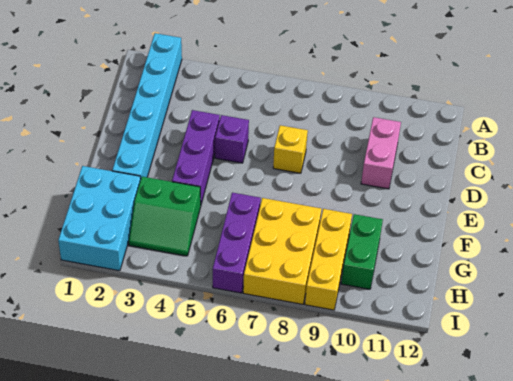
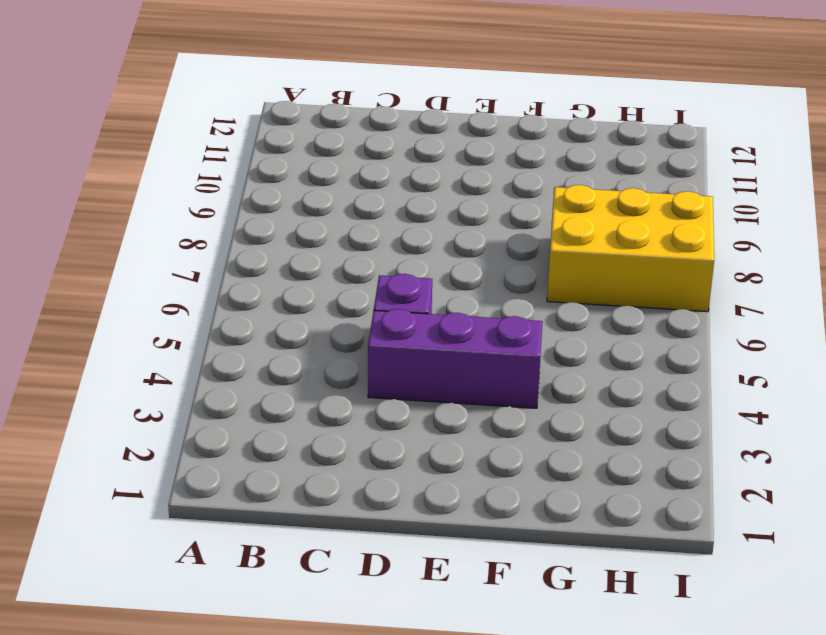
none -> cyan brick A2:F2 level 1
none -> pink brick C10:D10 level 1

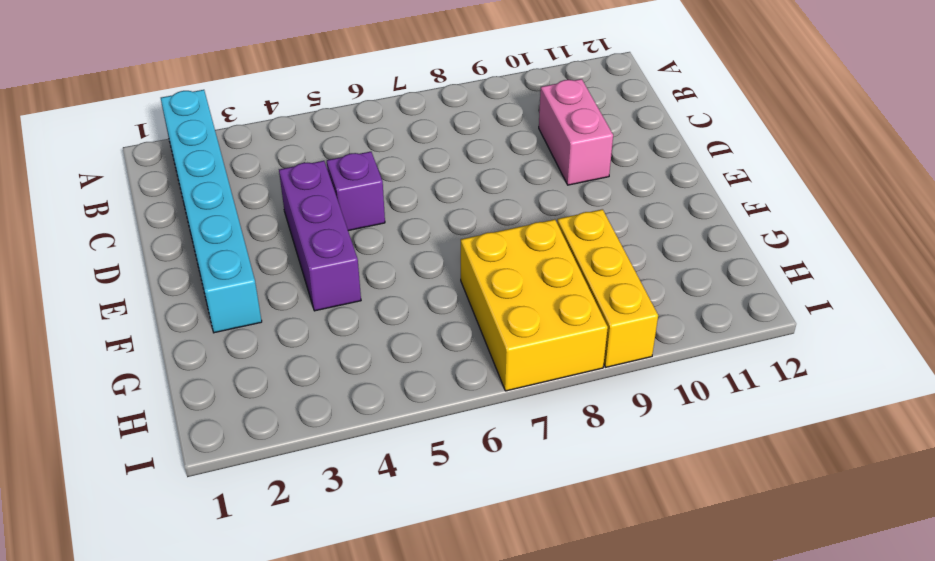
none -> yellow brick D7 level 1
none -> cyan brick G1:I2 level 1

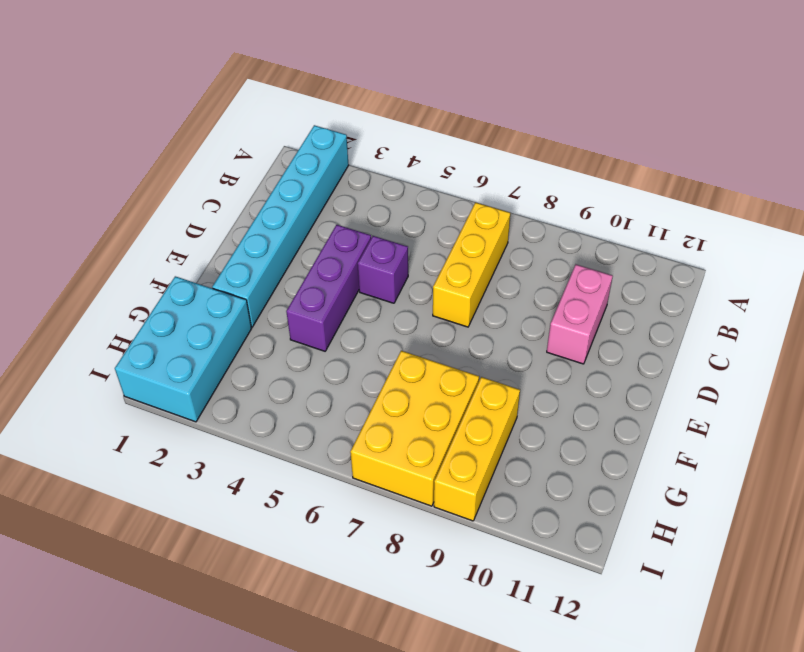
yellow brick B7:D7 level 1 -> yellow brick D7 level 1
none -> green slope G3:H4 level 1 top G
none -> purple brick G6:I6 level 1

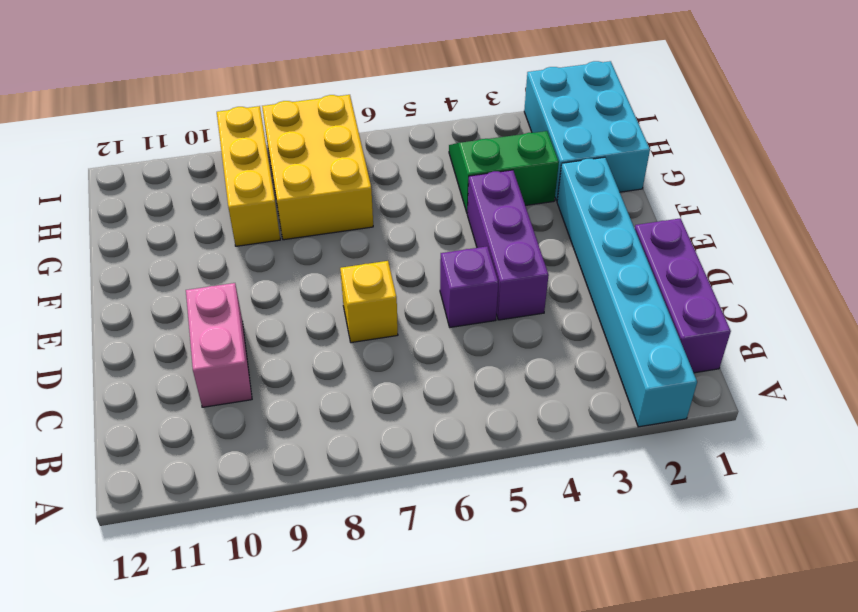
purple brick B1:D1 level 1 -> purple brick G6:I6 level 1
none -> green brick G10:H10 level 1

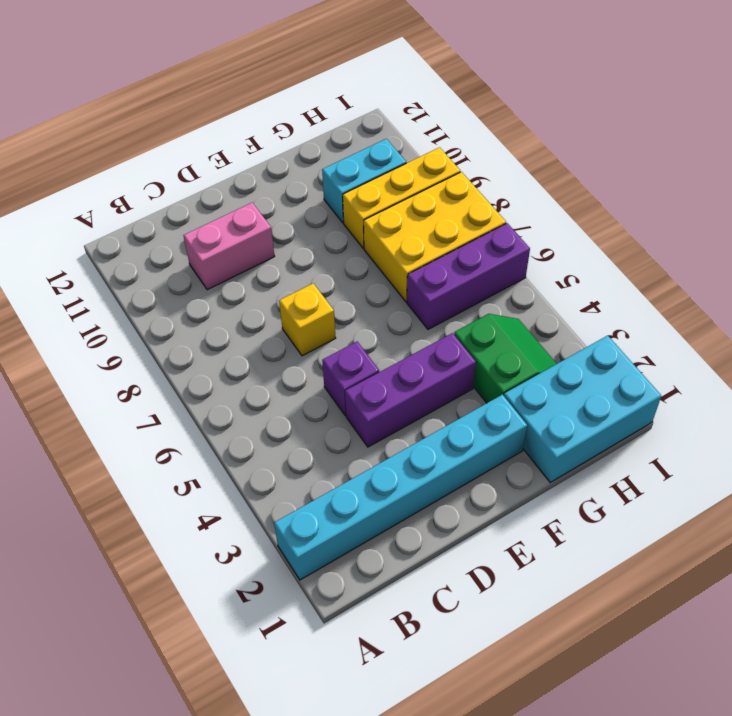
cyan brick G10:H10 level 1 -> green brick G10:H10 level 1

